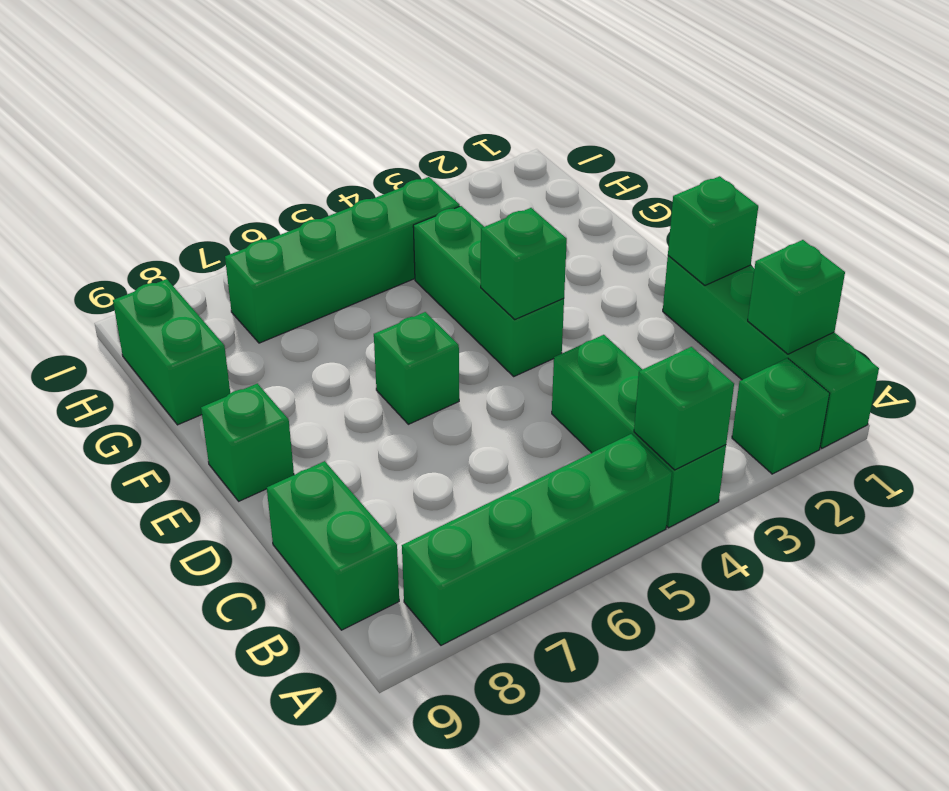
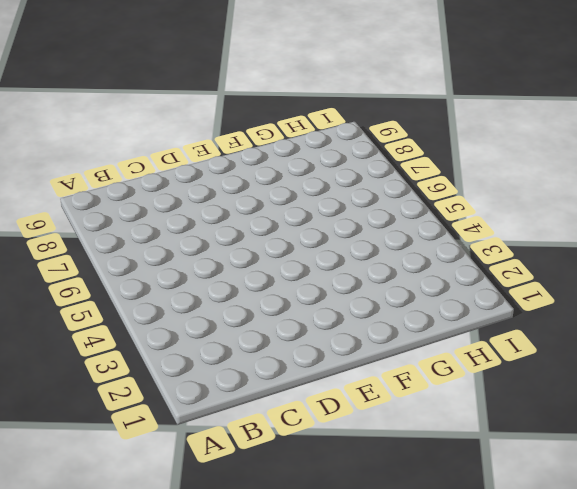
none -> green brick A1:D1 level 1
none -> green brick A2 level 1
none -> green brick A4:C4 level 1

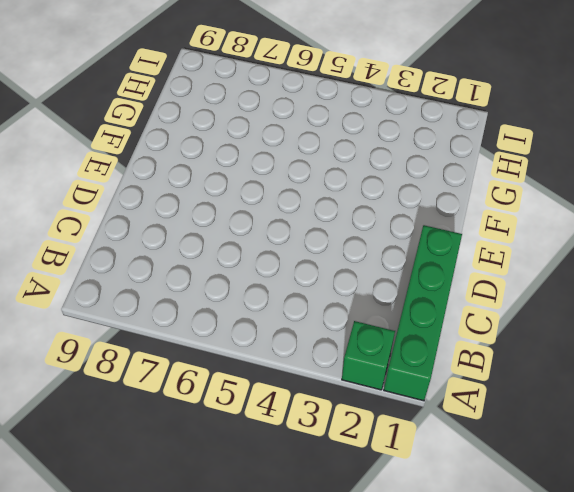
none -> green brick A4:C4 level 1
none -> green brick A5:A8 level 1
none -> green brick B9:C9 level 1

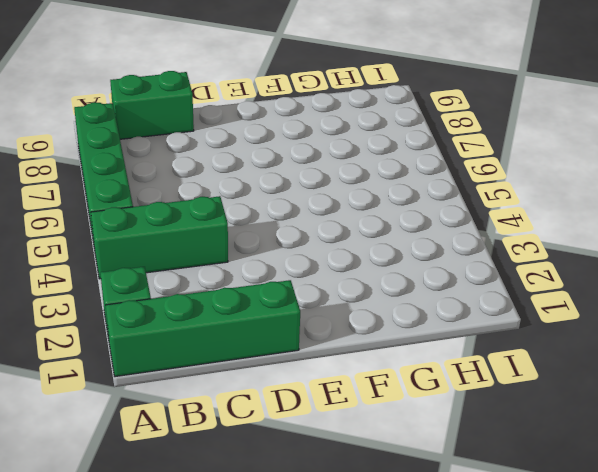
none -> green brick E4:G4 level 1
none -> green brick E6 level 1
none -> green brick E9 level 1

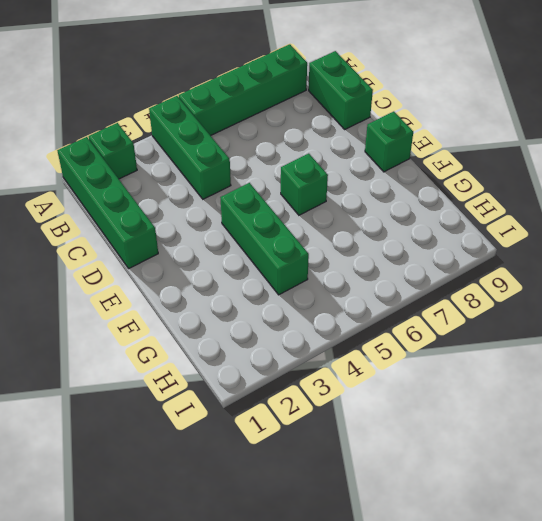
none -> green brick G9:H9 level 1
none -> green brick H4:H7 level 1
none -> green brick A4 level 2

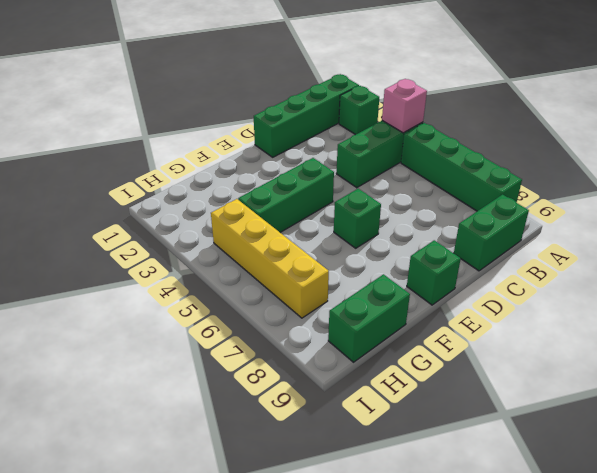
pink brick A4 level 2 -> green brick A4 level 2
yellow brick H4:H7 level 1 -> green brick H4:H7 level 1
none -> green brick B1 level 2
none -> green brick D1 level 2
none -> green brick E4 level 2

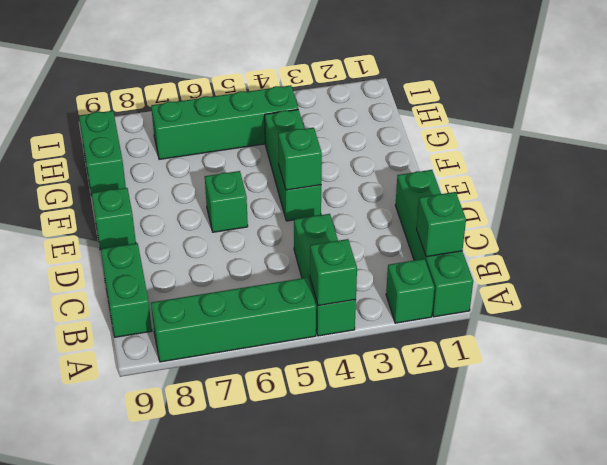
none -> green brick D1 level 2

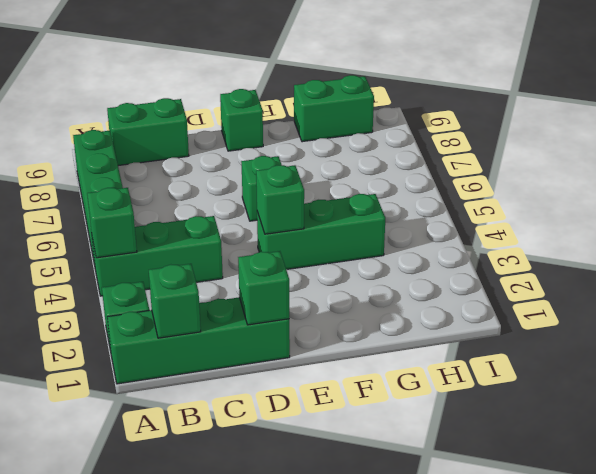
none -> green brick H4:H7 level 1

